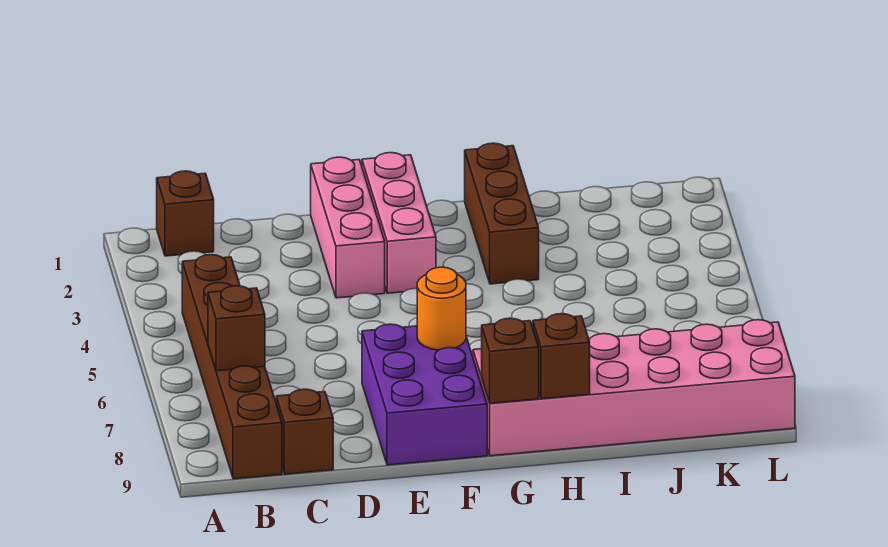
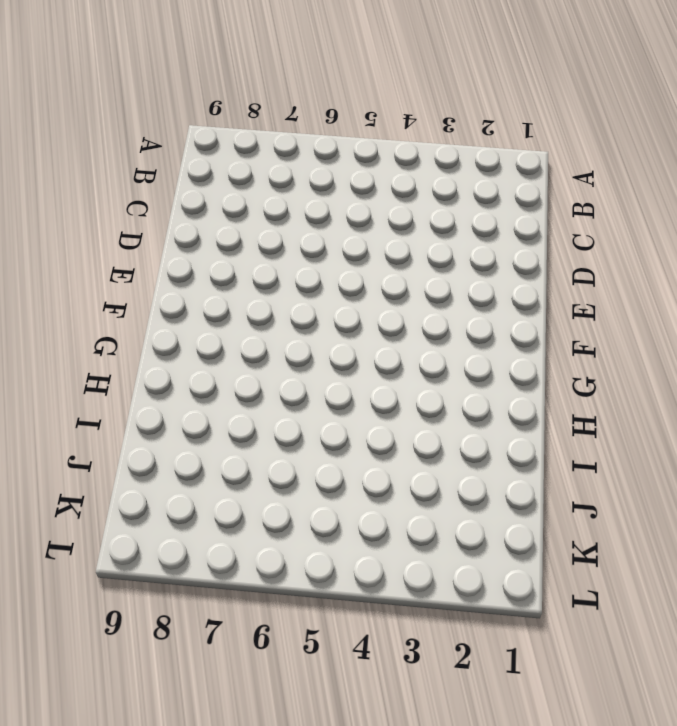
none -> brown brick B1 level 1
none -> brown brick B4:B9 level 1
none -> brown brick C9 level 1

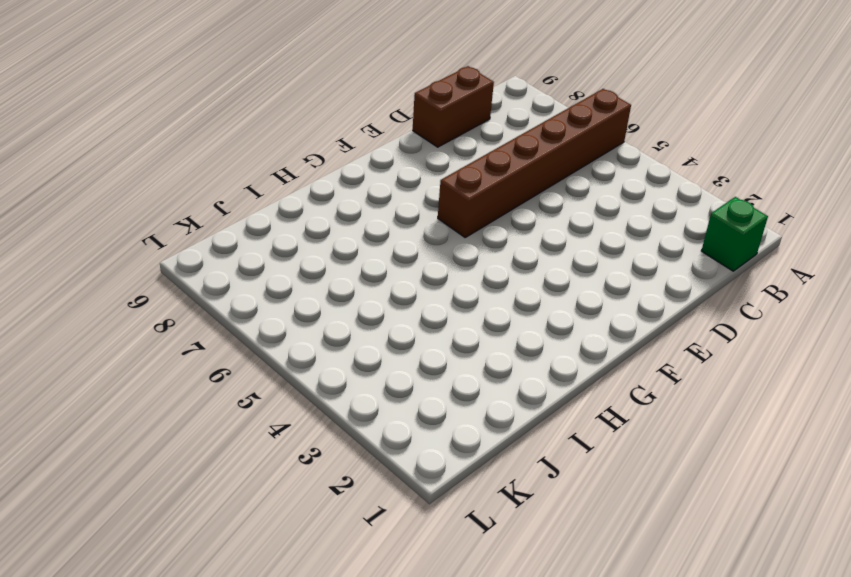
brown brick A6:F6 level 1 -> brown brick B4:B9 level 1
green brick B1 level 1 -> brown brick B1 level 1
brown brick C9:D9 level 1 -> brown brick C9 level 1
none -> pink brick E1:E3 level 1
none -> purple brick E7:F9 level 1
none -> pink brick F1:F3 level 1

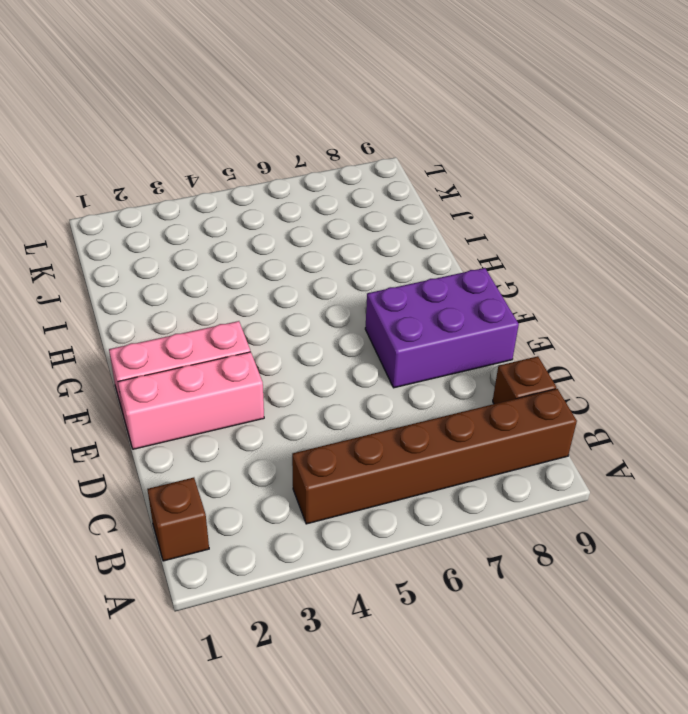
none -> pink brick G8:L9 level 1
none -> brown brick H1:H3 level 1
none -> brown brick B7 level 2

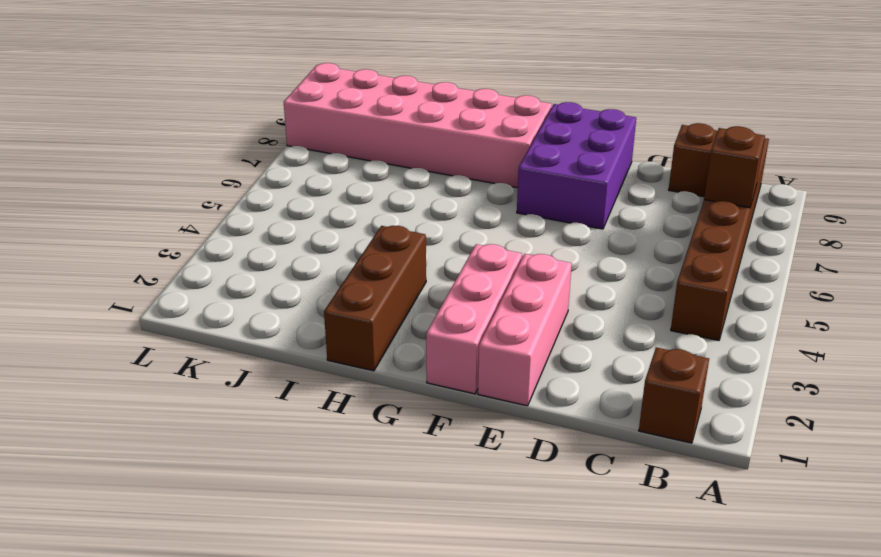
none -> orange round brick F7 level 2
none -> brown brick G9 level 2
none -> brown brick H9 level 2

